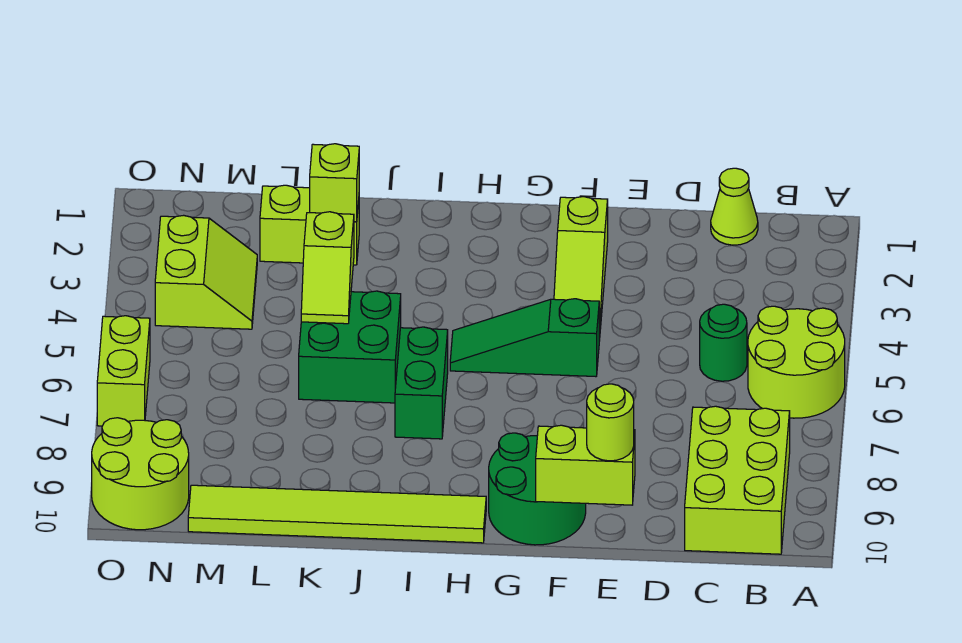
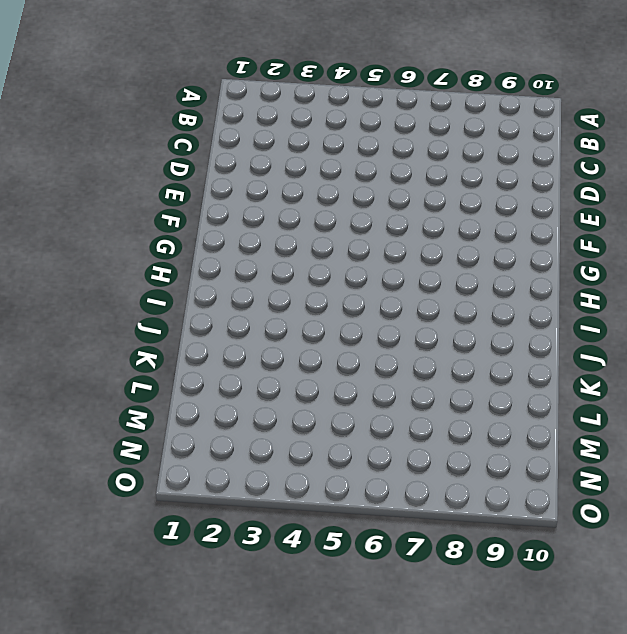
none -> lime round brick A5:B6 level 1
none -> lime brick B8:C10 level 1
none -> lime cone C1 level 1

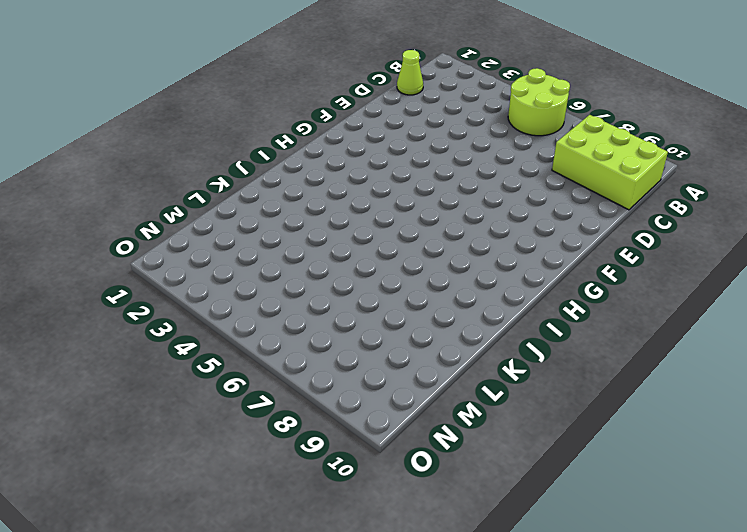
none -> green round brick C5 level 1
none -> lime slope F2:F4 level 1 top 2
none -> green slope F5:H5 level 1 top F

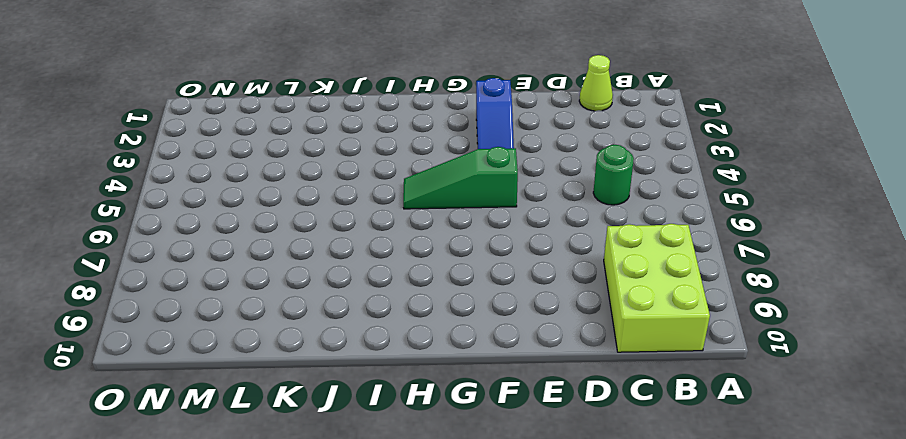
blue slope F2:F4 level 1 top 2 -> lime slope F2:F4 level 1 top 2
none -> lime round brick A5:B6 level 1
none -> green round brick F9:G10 level 1
none -> lime tile H10:M10 level 1

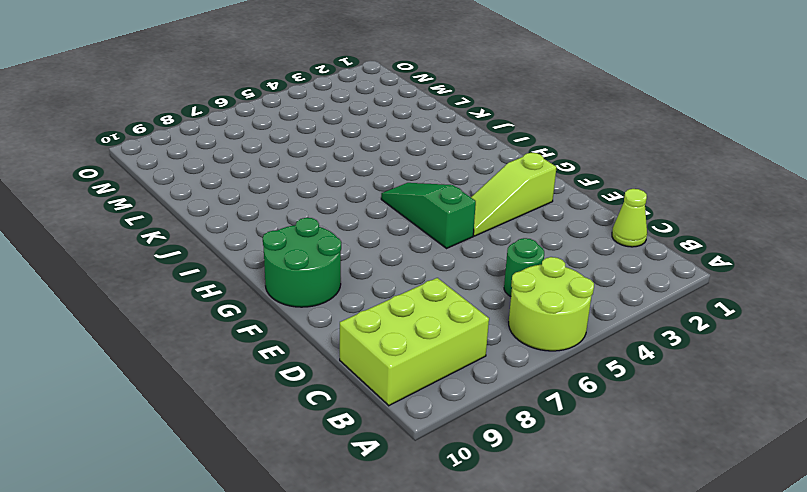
none -> lime tile H10:M10 level 1
none -> green brick I6:I7 level 1
none -> green brick J5:K6 level 1

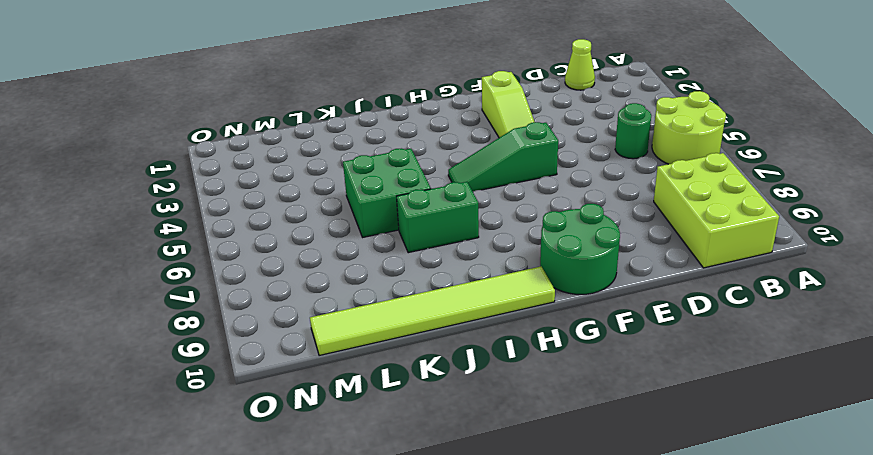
green brick I7:J7 level 1 -> green brick I6:I7 level 1
none -> lime brick K2:L2 level 1
none -> lime slope M3:N4 level 1 top N
none -> lime round brick N9:O10 level 1

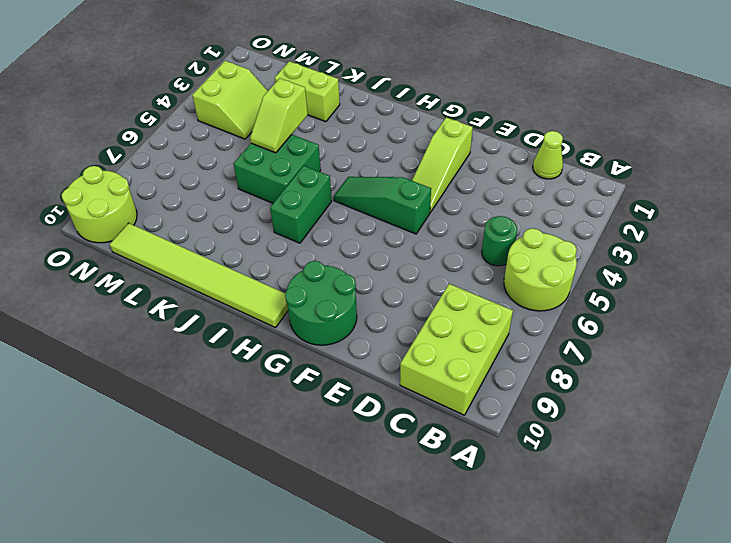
none -> lime brick O6:O7 level 1
none -> lime brick E10:F10 level 2
none -> lime brick K2 level 2

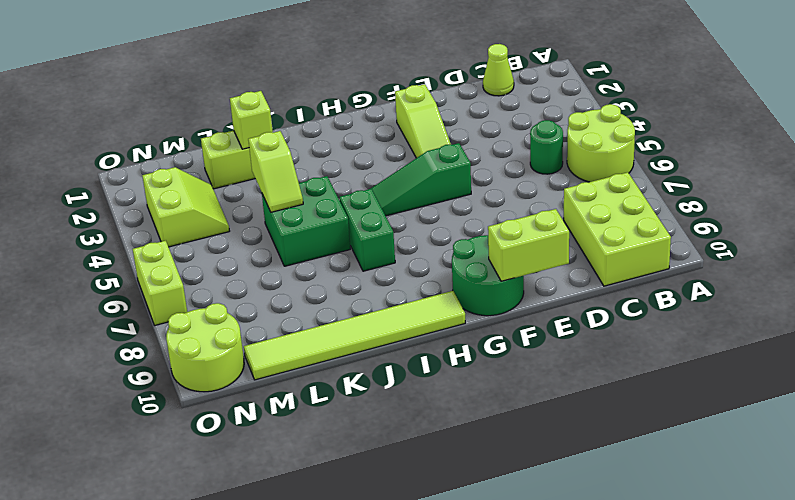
none -> lime round brick E10 level 3

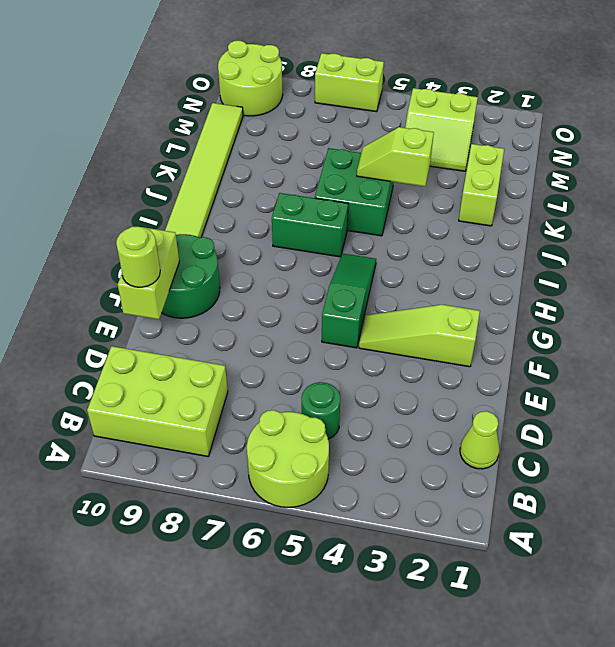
none -> lime brick K2 level 2

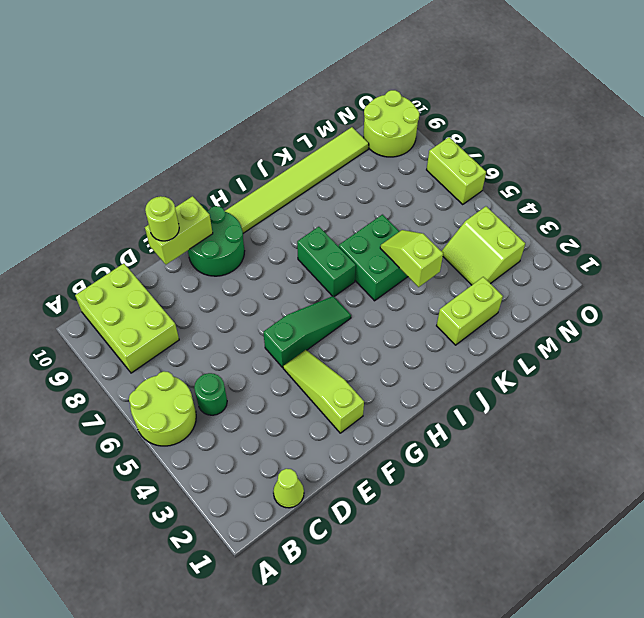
none -> lime brick K2 level 2

